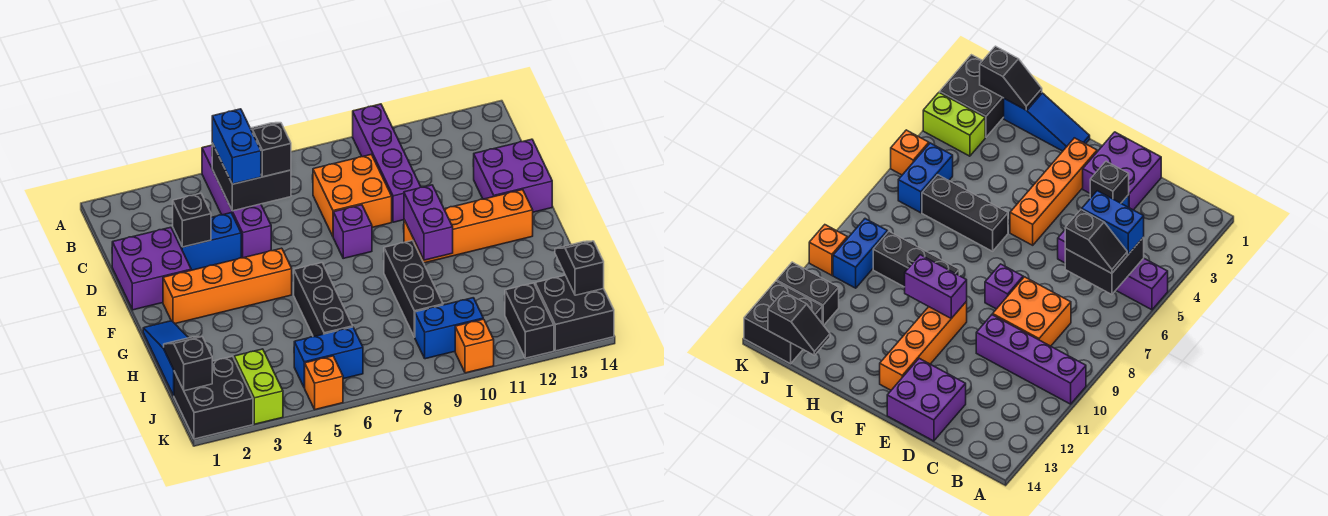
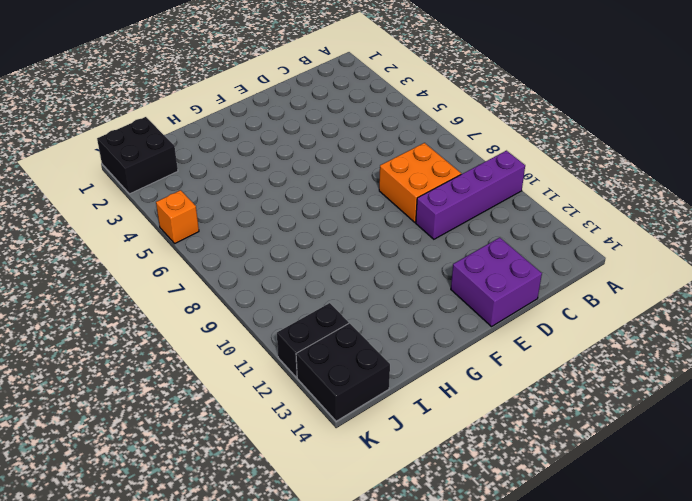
none -> purple brick A5:D5 level 1
none -> purple brick D1:E2 level 1
none -> blue brick D3:D4 level 1

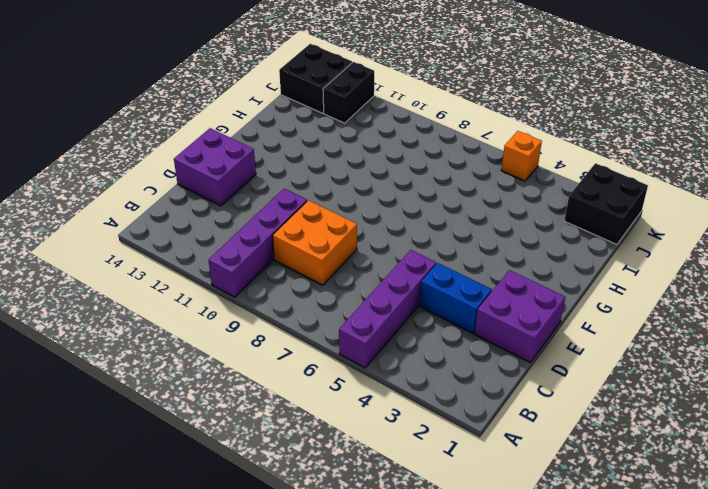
none -> purple brick E8 level 1
none -> orange brick F2:F5 level 1
none -> orange brick F10:F13 level 1

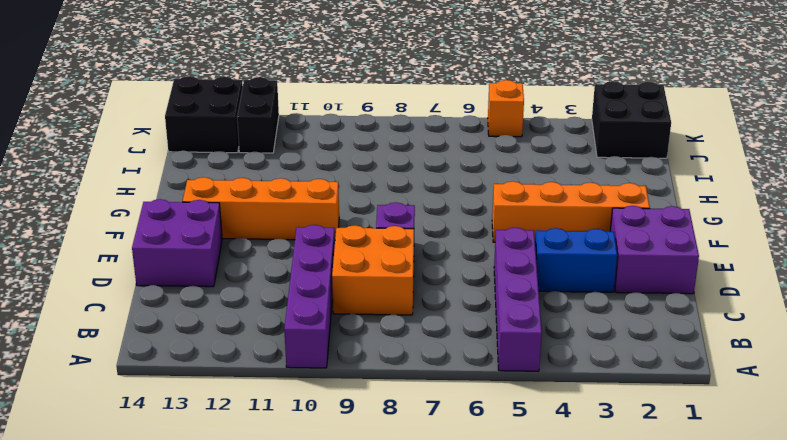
none -> blue slope G1:I1 level 1 top I
none -> black brick G6:I6 level 1
none -> black brick G9:I9 level 1

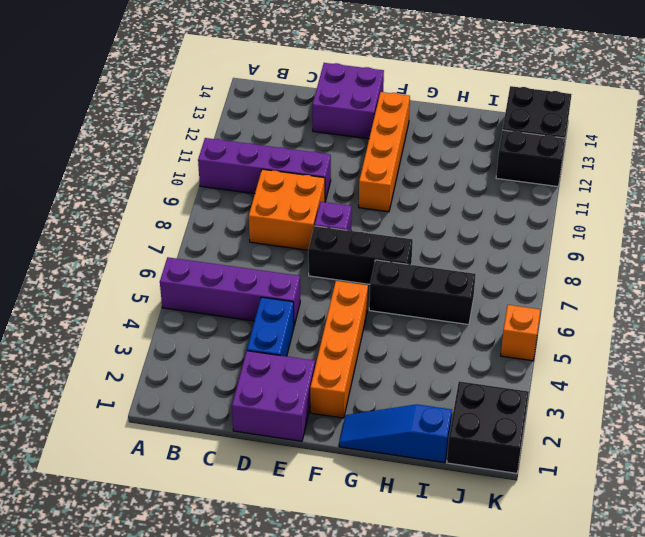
black brick E7:G7 level 1 -> black brick G9:I9 level 1
none -> lime brick J3:K3 level 1
none -> blue brick J5:J6 level 1
none -> blue brick J9:J10 level 1

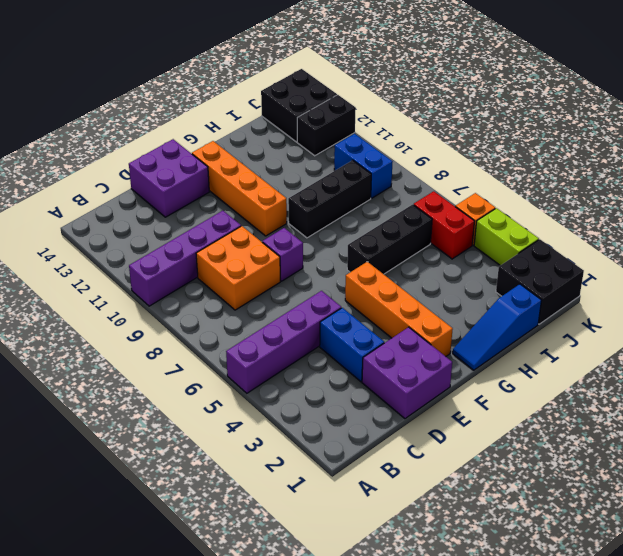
red brick J5:J6 level 1 -> blue brick J5:J6 level 1
lime brick K3:K4 level 1 -> lime brick J3:K3 level 1
none -> orange brick K10 level 1
none -> black brick B5:C6 level 2
none -> black brick D3 level 2

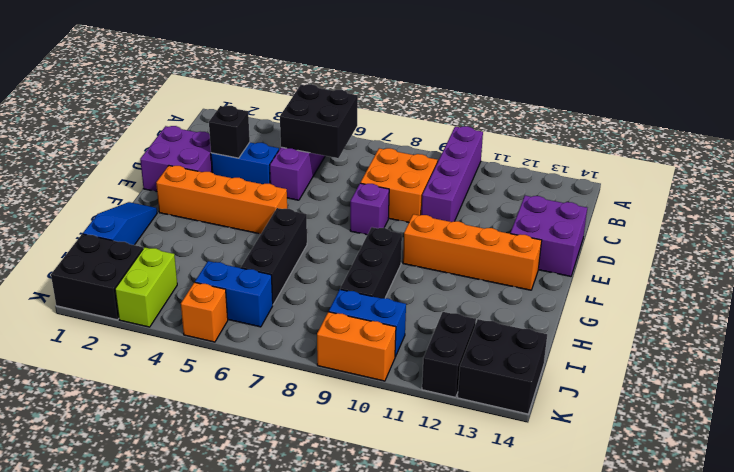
orange brick K9:K10 level 1 -> orange brick K10 level 1
none -> purple brick F10:G10 level 2
none -> black slope I1:J1 level 2 top J
none -> black slope I14:J14 level 2 top J

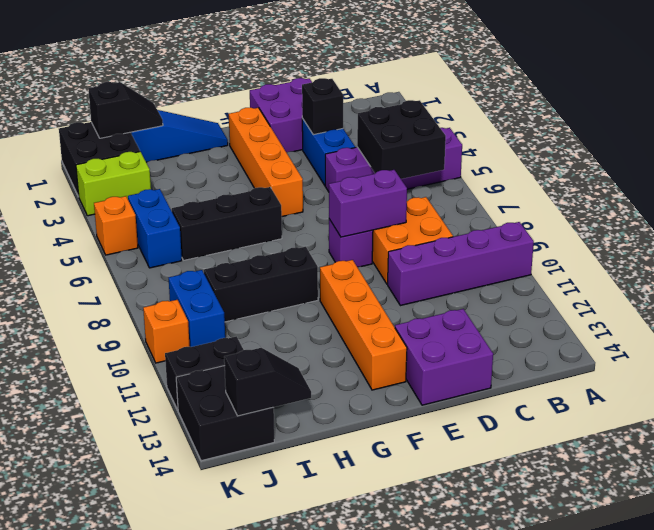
purple brick D8:E8 level 2 -> purple brick F10:G10 level 2
none -> blue brick B5:C5 level 3
none -> black slope B6:C6 level 3 top C

